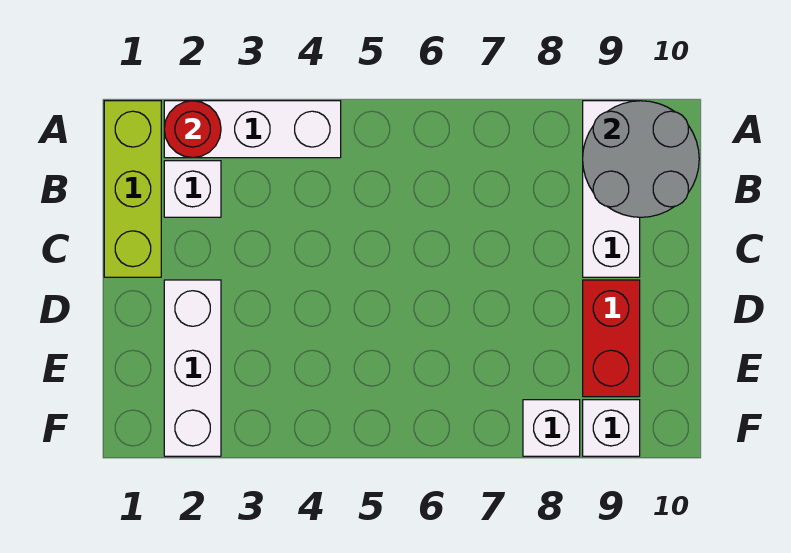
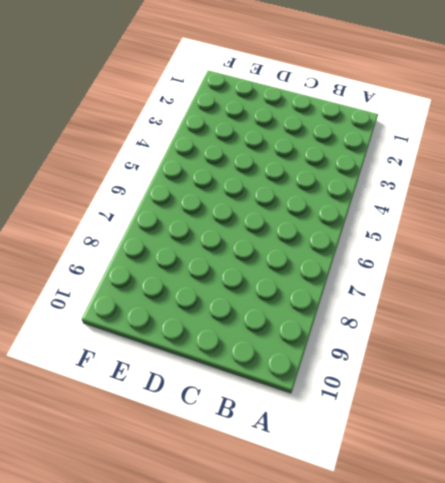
none -> lime brick A1:C1 level 1
none -> white brick A2:A4 level 1

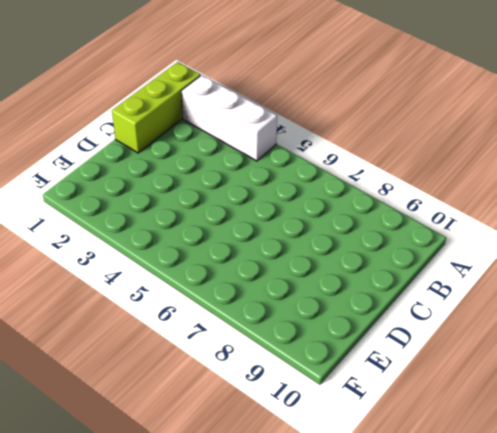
none -> white brick A9:C9 level 1
none -> white brick B2 level 1

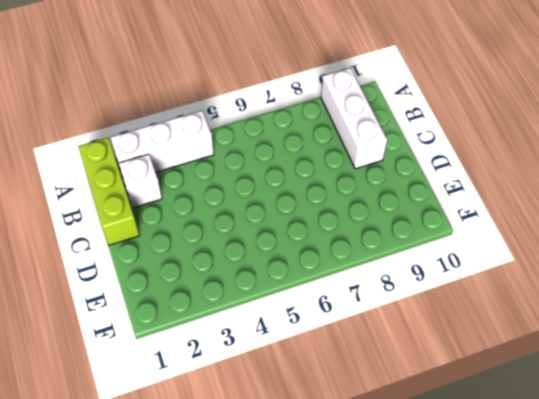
none -> white brick D2:F2 level 1
none -> red brick D9:E9 level 1

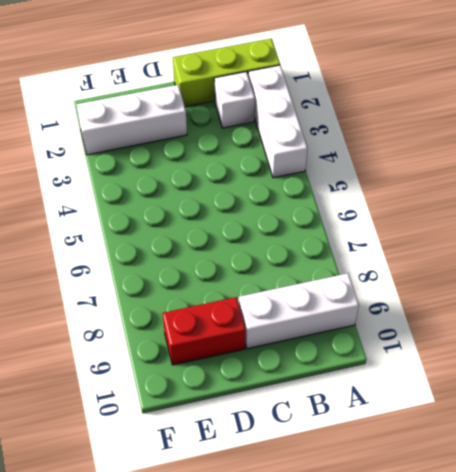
none -> white brick F8 level 1
none -> white brick F9 level 1

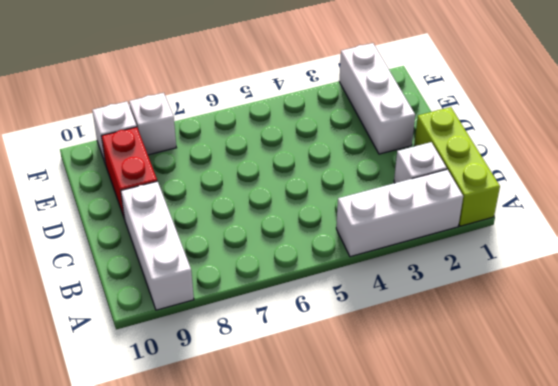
none -> red round brick A2 level 2
none -> grey round brick A9:B10 level 2

